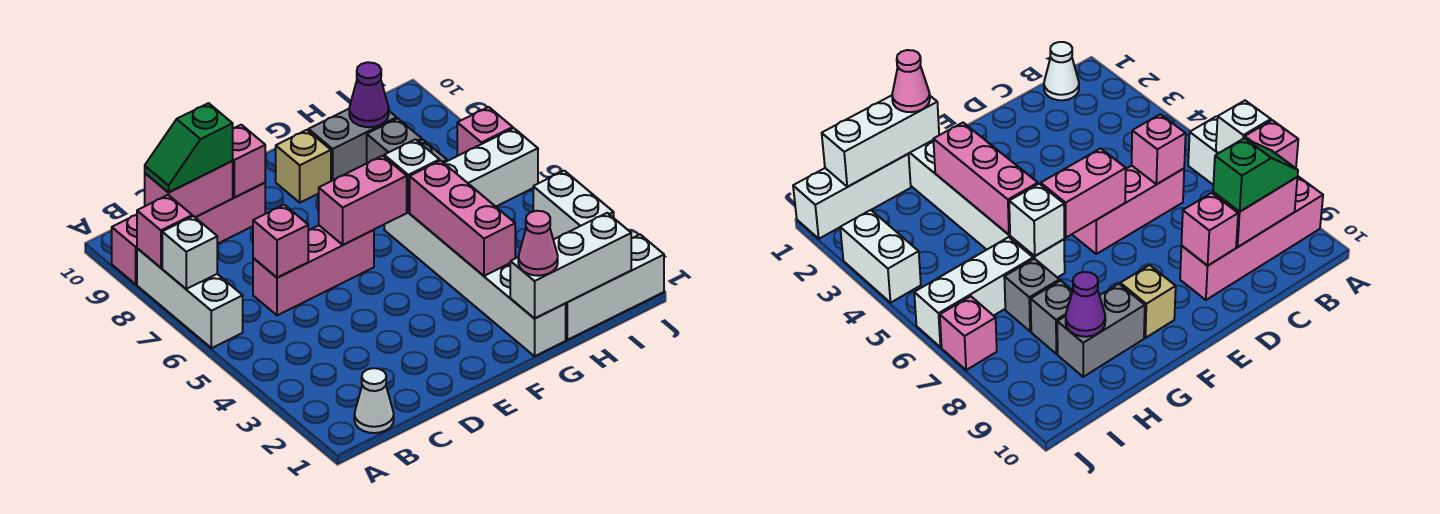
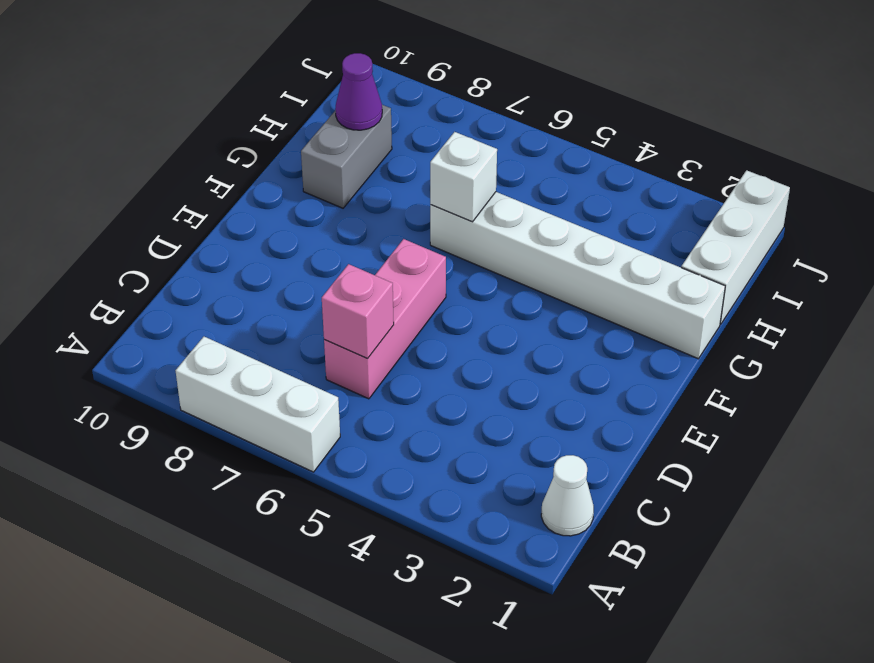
none -> pink brick A9:D9 level 1
none -> tan brick F9 level 1
none -> white brick H6:J6 level 1

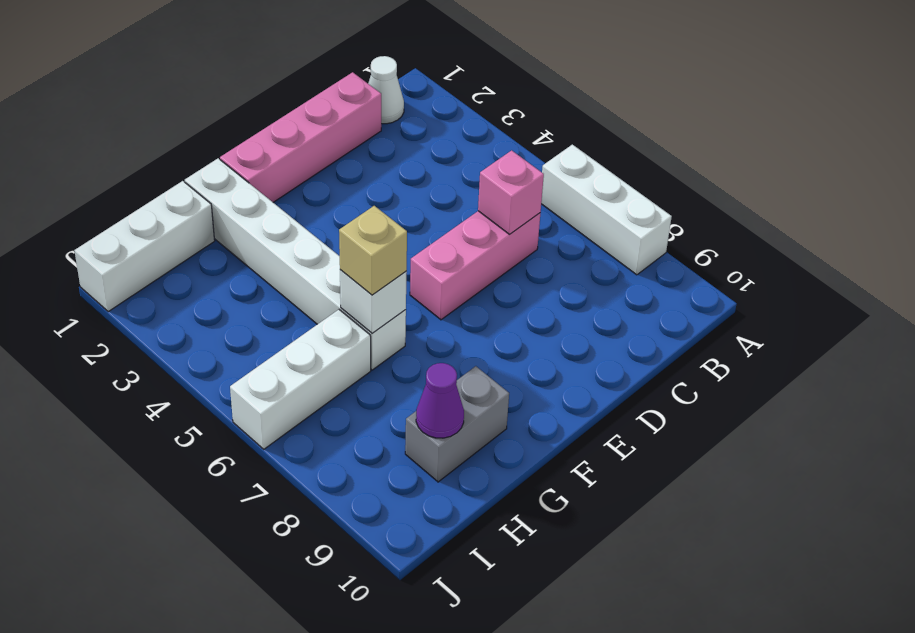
pink brick C1:F1 level 1 -> pink brick A9:D9 level 1
tan brick G6 level 3 -> tan brick F9 level 1
none -> grey brick H7 level 1
none -> grey brick H8 level 1
none -> white brick J3:J4 level 1

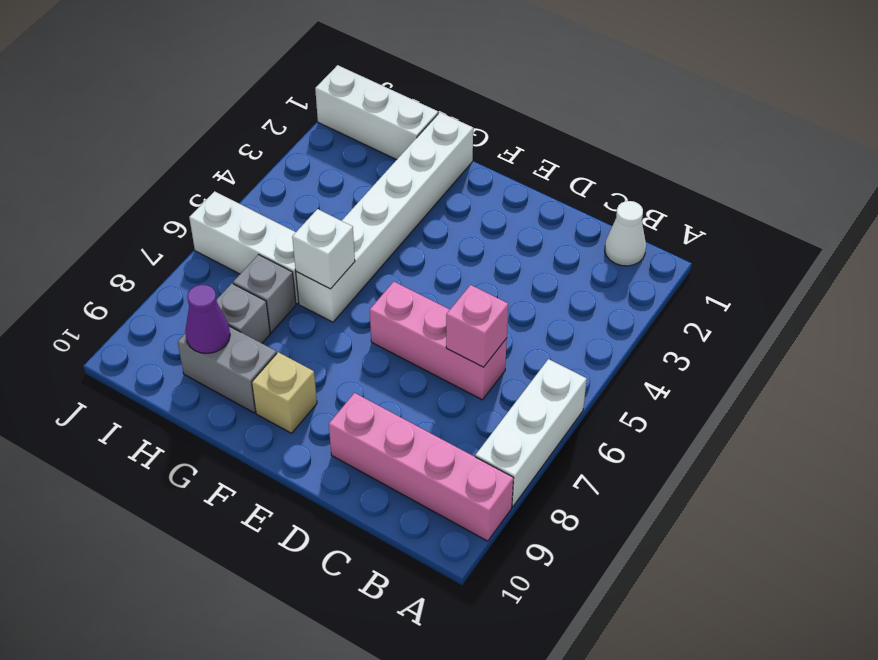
none -> white brick J3:J4 level 1
none -> pink brick J7 level 1
none -> white brick A7 level 2

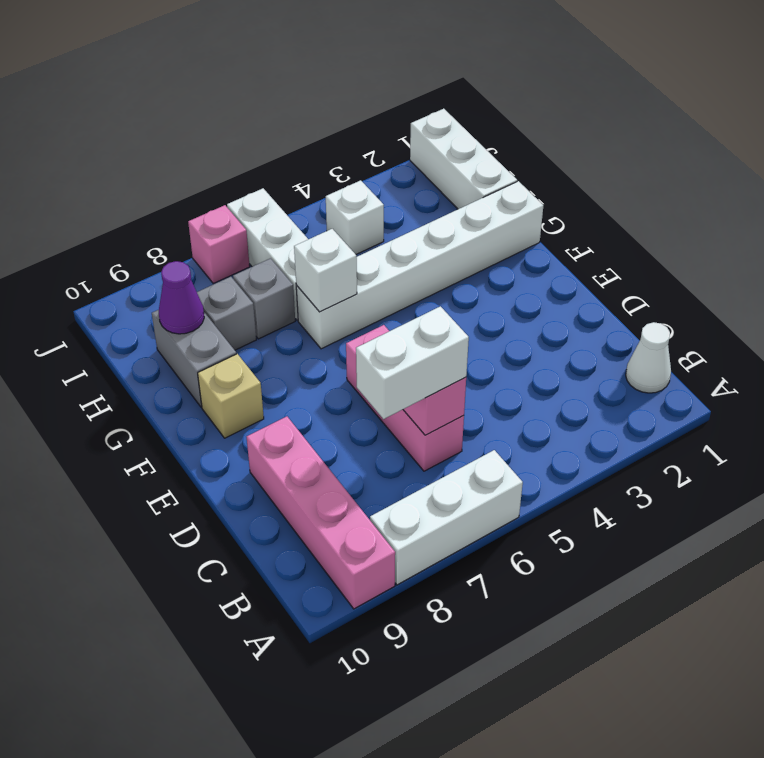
white brick C6:C7 level 3 -> white brick J3:J4 level 1
white brick I4 level 1 -> white brick A7 level 2
none -> pink brick A8 level 2
none -> pink brick B9:C9 level 2
none -> pink brick D9 level 2

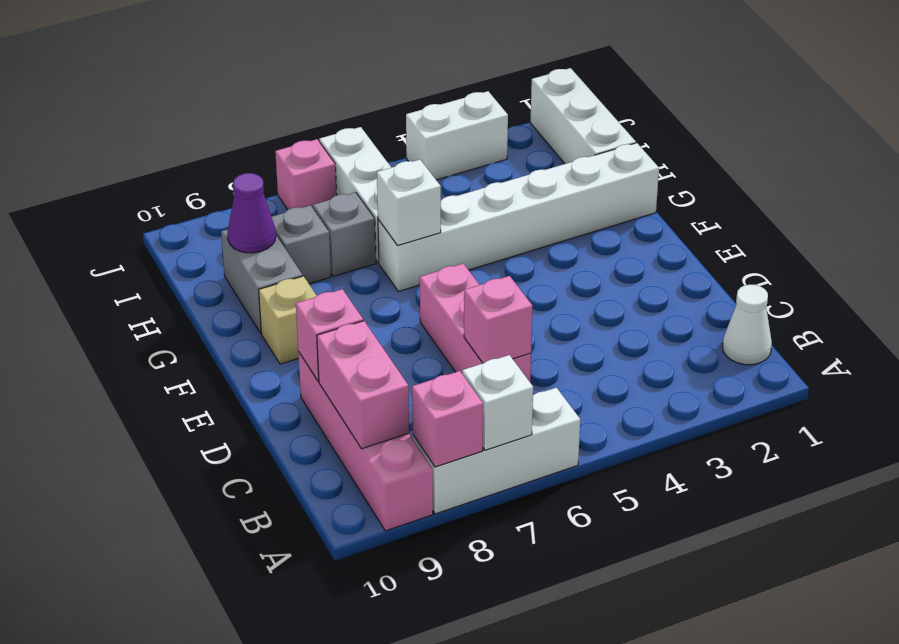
none -> pink brick E6:F6 level 2
none -> white brick G1:I1 level 2
none -> pink brick G3:G5 level 2

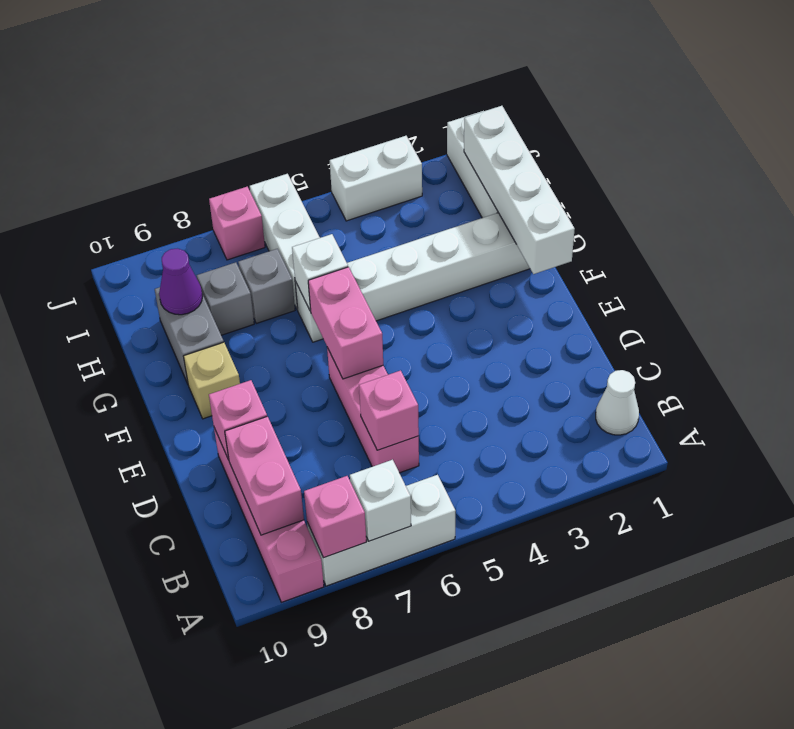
white brick F1:I1 level 2 -> white brick G1:I1 level 2
none -> pink brick G3:G5 level 2
none -> green slope B9:C9 level 3 top C
none -> pink cone G1 level 3

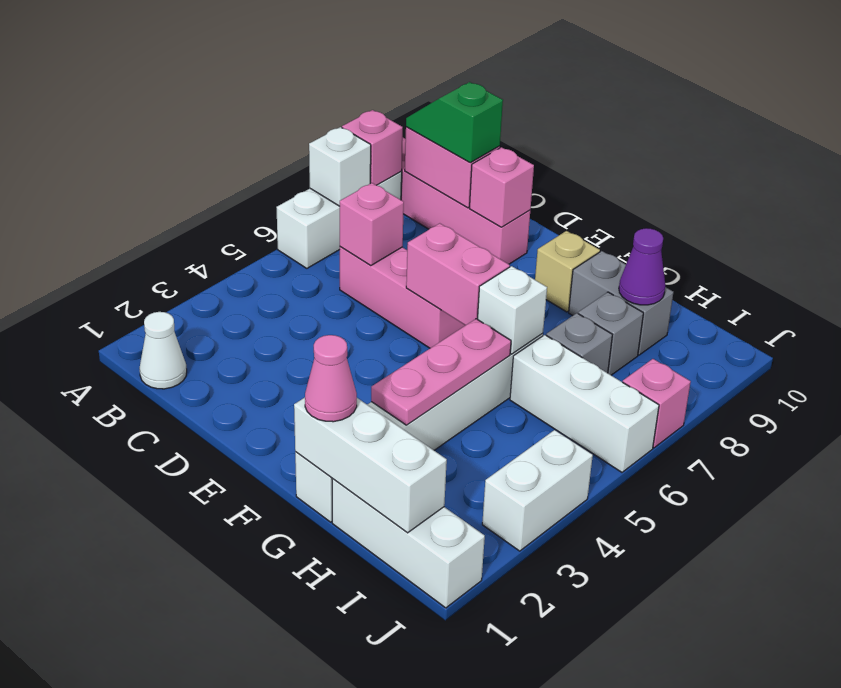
pink plate G3:G5 level 2 -> pink brick G3:G5 level 2

